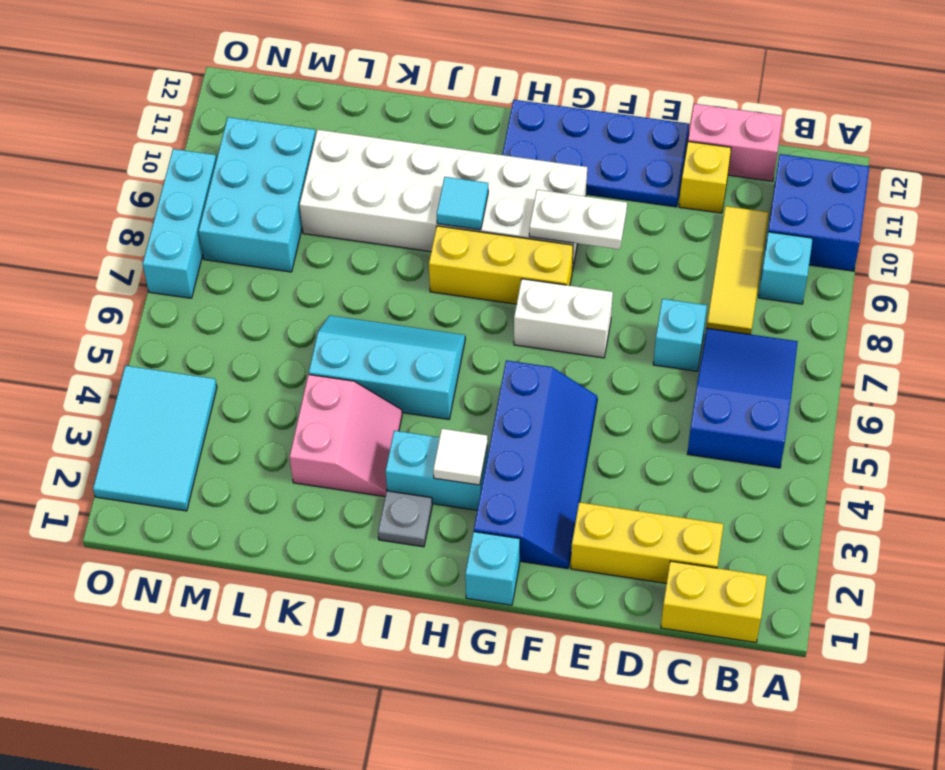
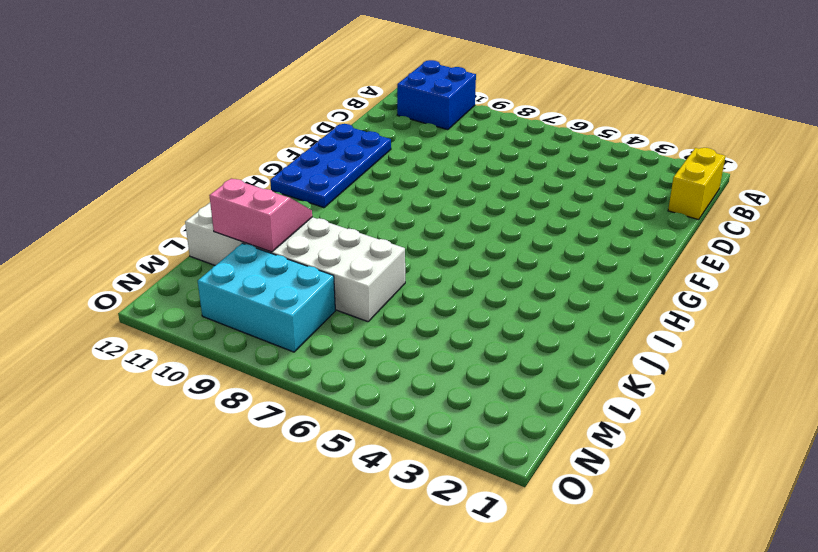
white brick K7:L12 level 1 -> white brick G9:L10 level 1
pink slope K10:L11 level 2 top L -> pink slope J3:K4 level 1 top K
none -> blue slope B5:C7 level 1 top 5
none -> cyan brick B9 level 1
none -> yellow brick C2:E2 level 1

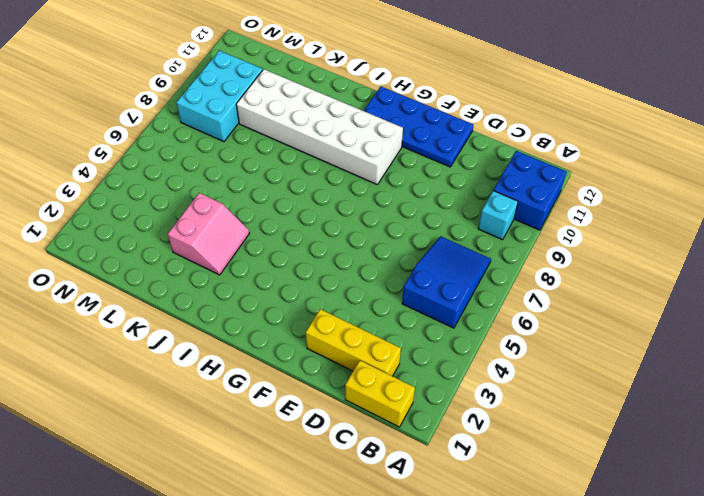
none -> yellow tile C8:C10 level 1
none -> pink brick C12:D12 level 1
none -> cyan brick D7 level 1

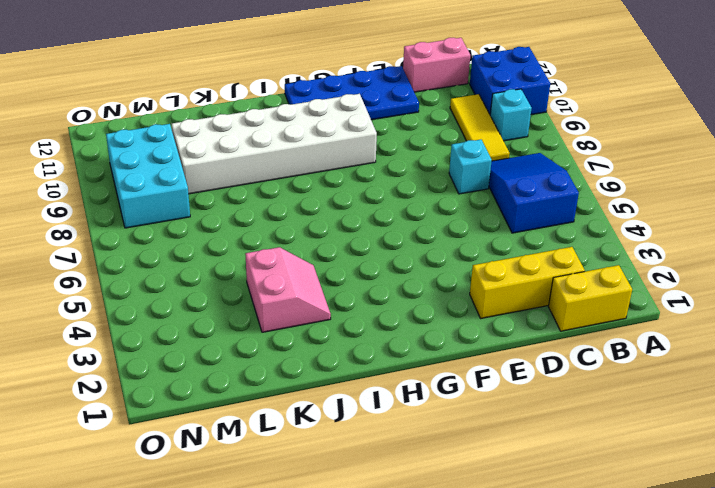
none -> yellow brick D11 level 1
none -> blue slope F2:G5 level 1 top G
none -> white brick F7:G7 level 1

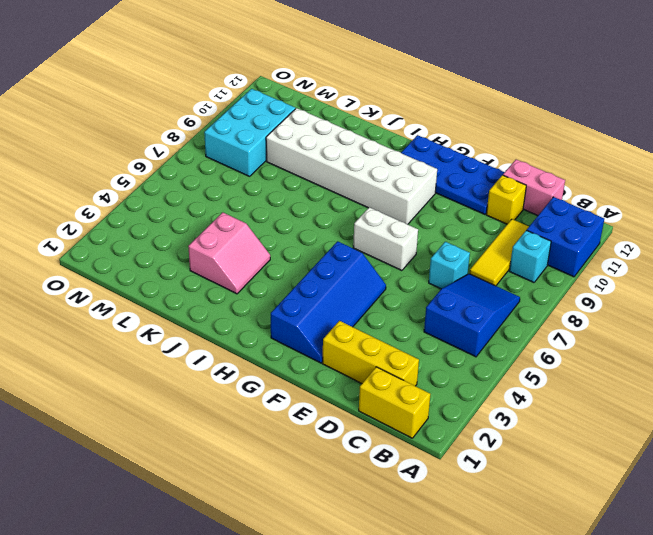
none -> cyan brick G1 level 1
none -> yellow brick G8:I8 level 1
none -> cyan brick H3:I3 level 1

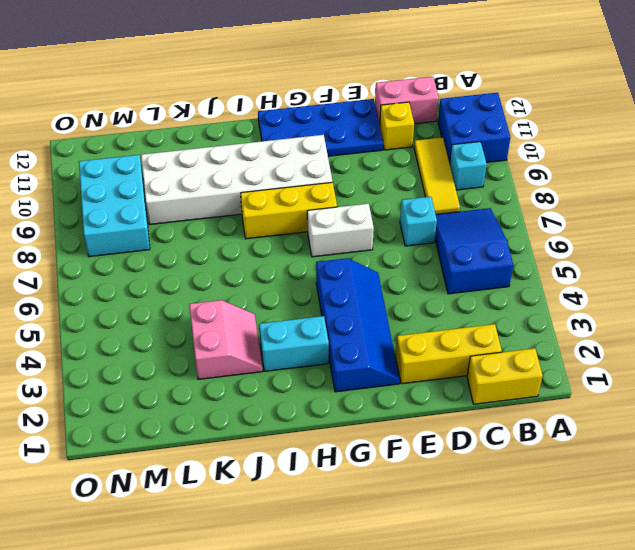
none -> cyan brick G1 level 1
none -> grey plate I2 level 1
none -> cyan slope I5:K6 level 1 top 5

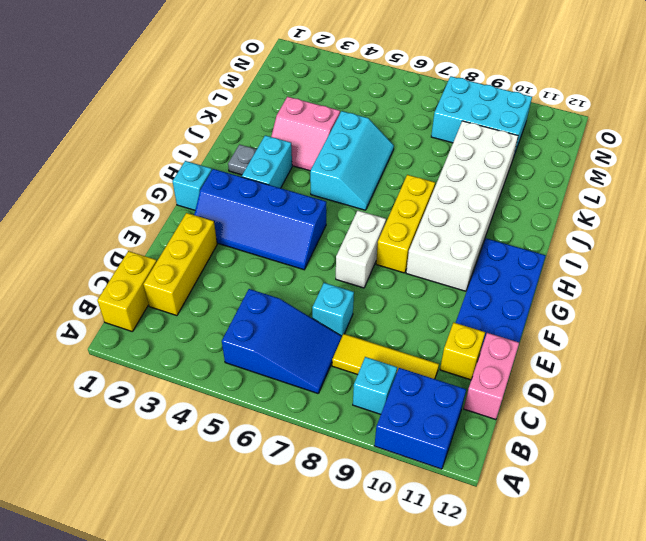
none -> cyan tile N2:O4 level 1
none -> cyan brick O7:O9 level 1
none -> white plate F9:G9 level 2

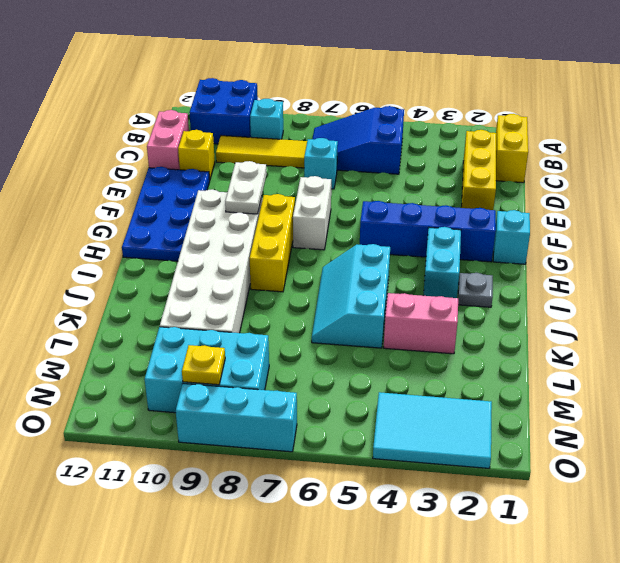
yellow plate N9 level 2 -> none
none -> white tile H3 level 2
none -> cyan tile I9 level 2

